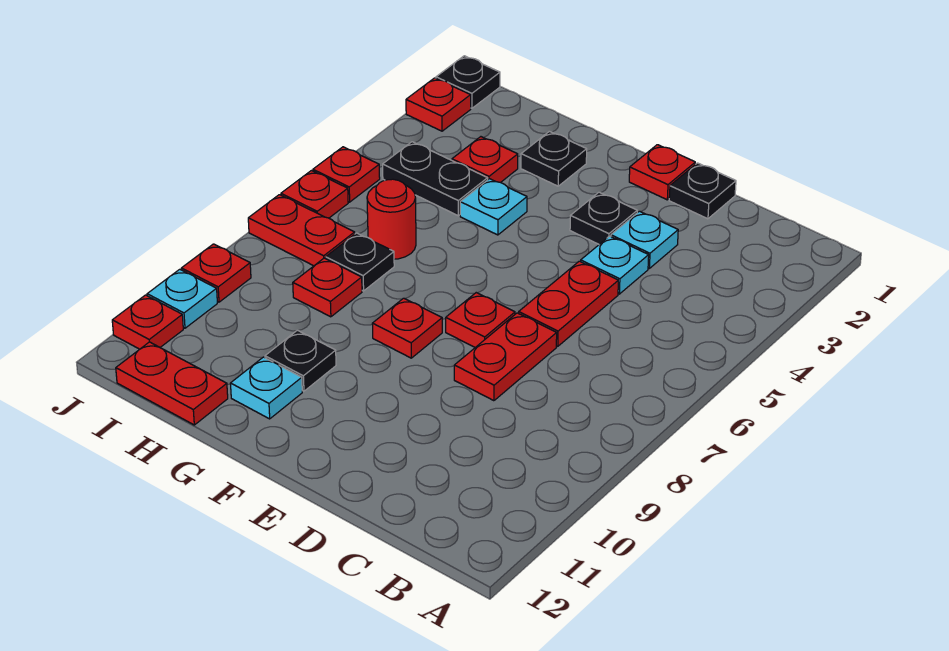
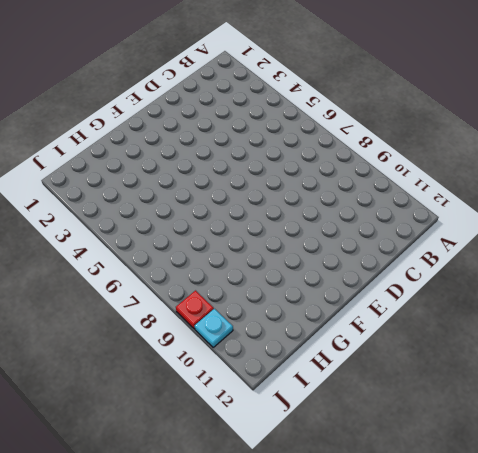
none -> black plate D1 level 1
none -> cyan plate D3 level 1
none -> cyan plate D4 level 1

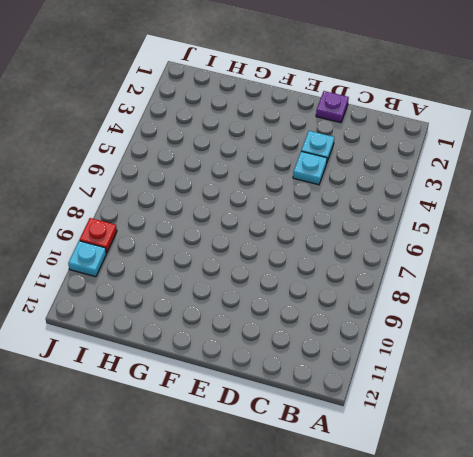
purple plate D1 level 1 -> black plate D1 level 1
none -> red plate D5:D6 level 1
none -> red plate D7:D8 level 1
none -> red plate E1 level 1

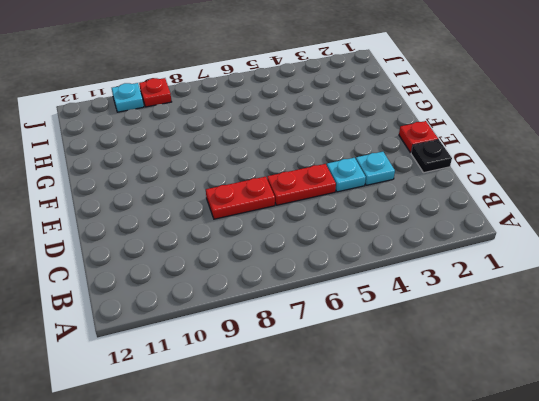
none -> black plate E3 level 1
none -> red plate E7 level 1
none -> red plate F8 level 1

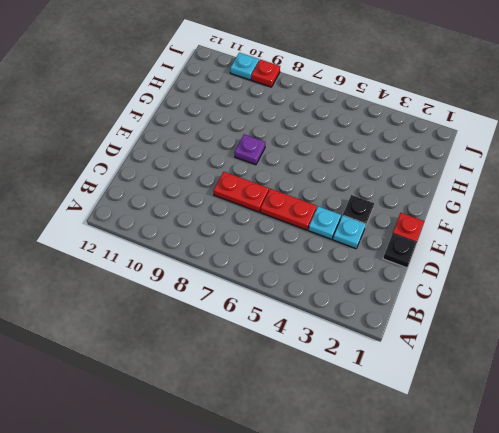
purple plate F8 level 1 -> red plate F8 level 1
none -> red plate E7 level 1
none -> black plate G2 level 1
none -> cyan plate G4 level 1

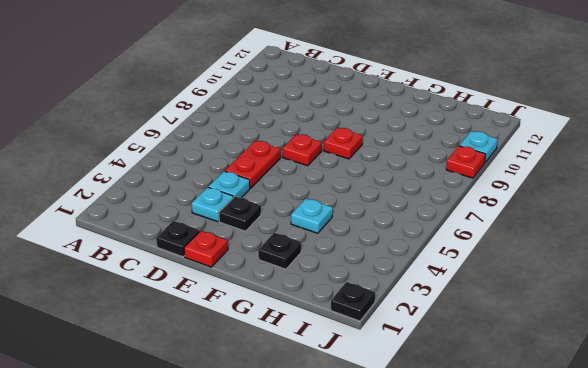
none -> red plate D7:D8 level 1
none -> black plate G10 level 1
none -> cyan plate G11 level 1

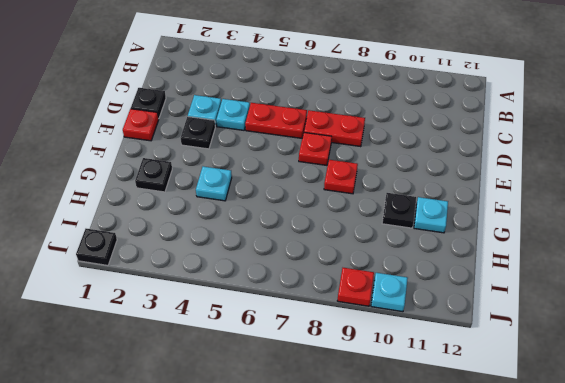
none -> red plate H3 level 1
none -> black plate H4:I4 level 1
none -> red round brick H6 level 1

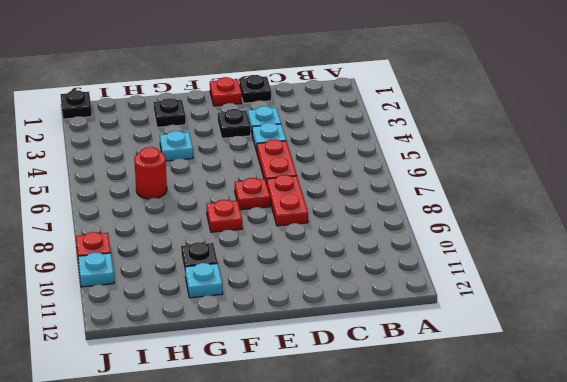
none -> red plate H3 level 1
none -> black plate H4:I4 level 1
none -> black plate H7 level 1

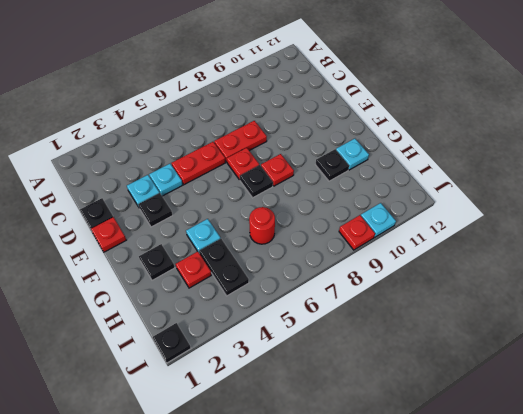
black plate F7 level 1 -> black plate H7 level 1
none -> red plate H8 level 1
none -> red plate H12:I12 level 1
none -> red plate I7:J7 level 1

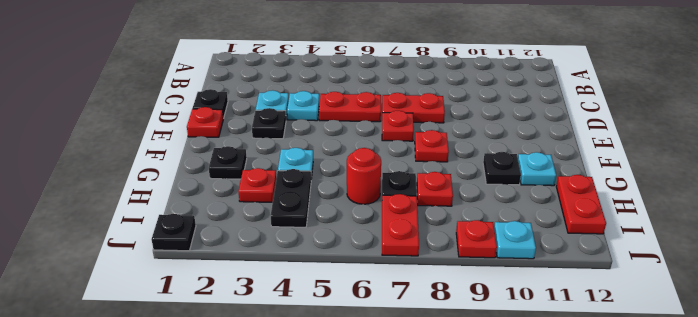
none -> red plate J2 level 1
none -> red plate J5 level 1
none -> red plate J6 level 1

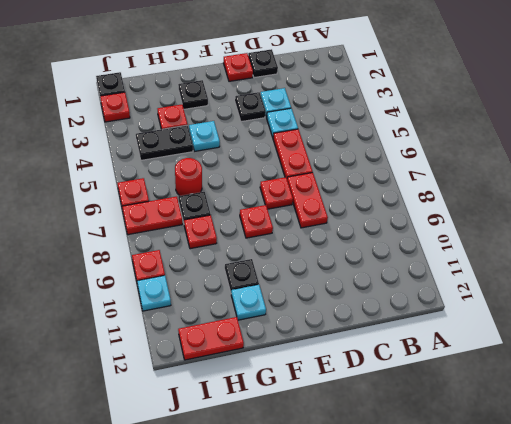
none -> red plate J5 level 1
none -> red plate J11 level 1

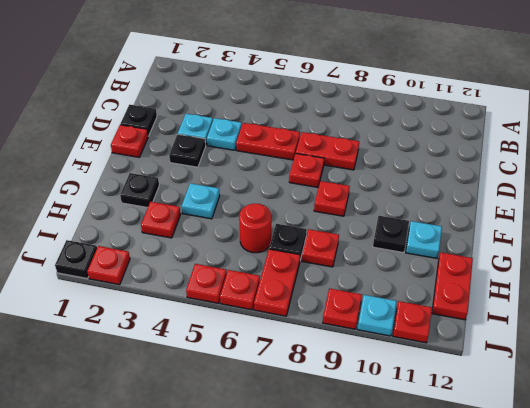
none -> black plate H4:I4 level 1

